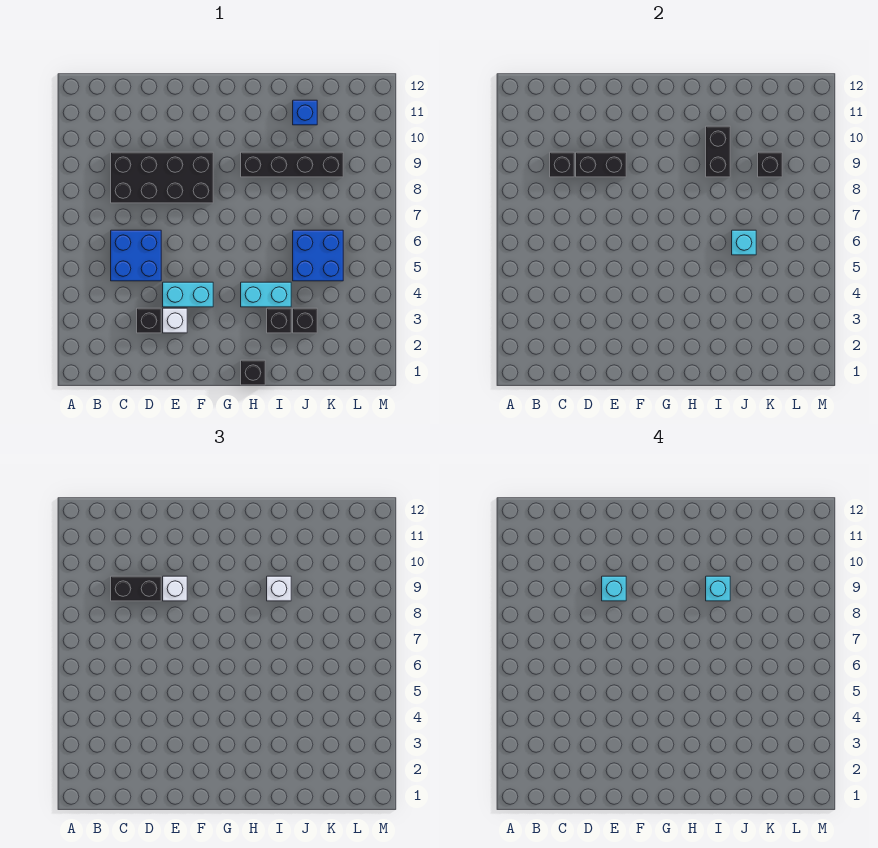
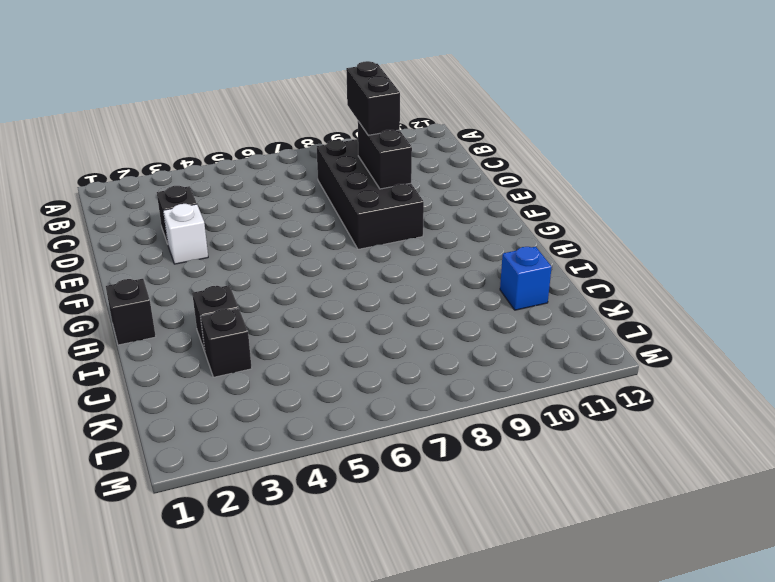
none -> blue brick C5:D6 level 1
none -> cyan brick E4:F4 level 1
none -> cyan brick H4:I4 level 1

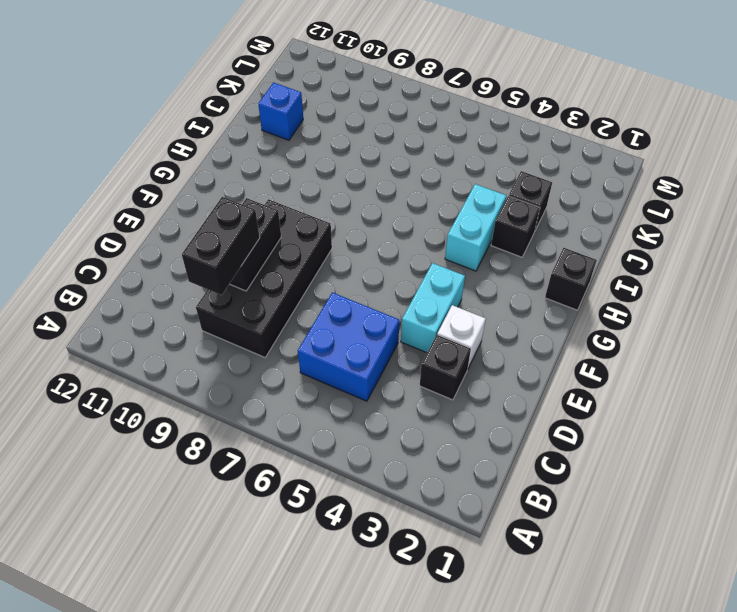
none -> black brick H9:K9 level 1
none -> blue brick J5:K6 level 1
none -> black brick C9 level 2

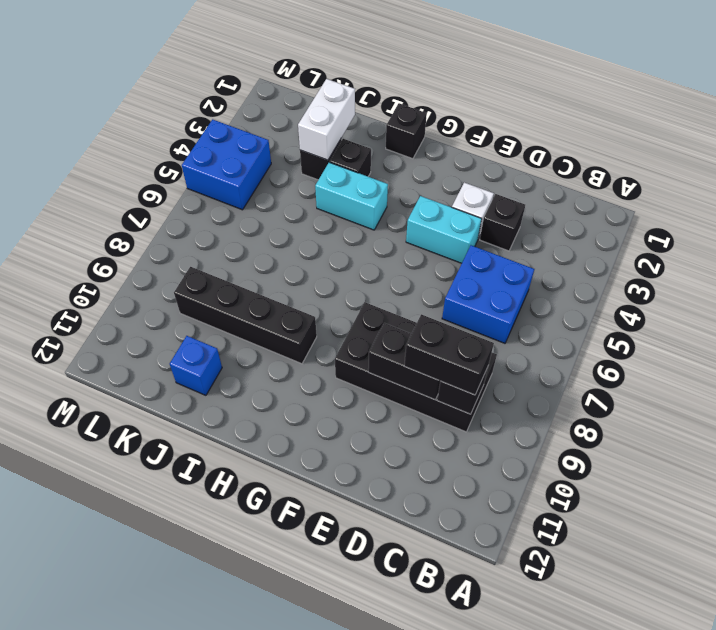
white brick J2:J3 level 2 -> none
blue brick L4:M5 level 1 -> blue brick J5:K6 level 1
none -> black brick I9:I10 level 2
none -> cyan brick J6 level 2
none -> black brick K9 level 2

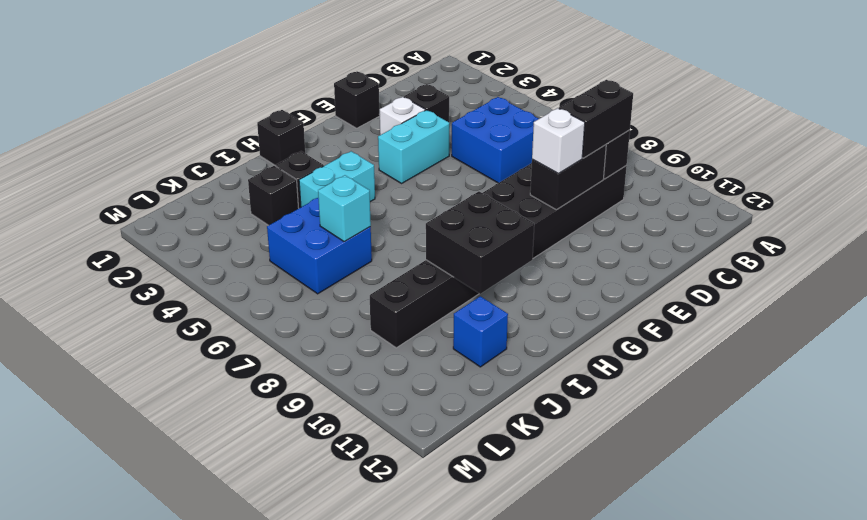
black brick E1 level 1 -> black brick K9 level 2
black brick H9:I10 level 2 -> black brick I9:I10 level 2
none -> white brick I9 level 3
none -> cyan brick E9 level 4
none -> cyan brick I9 level 4

